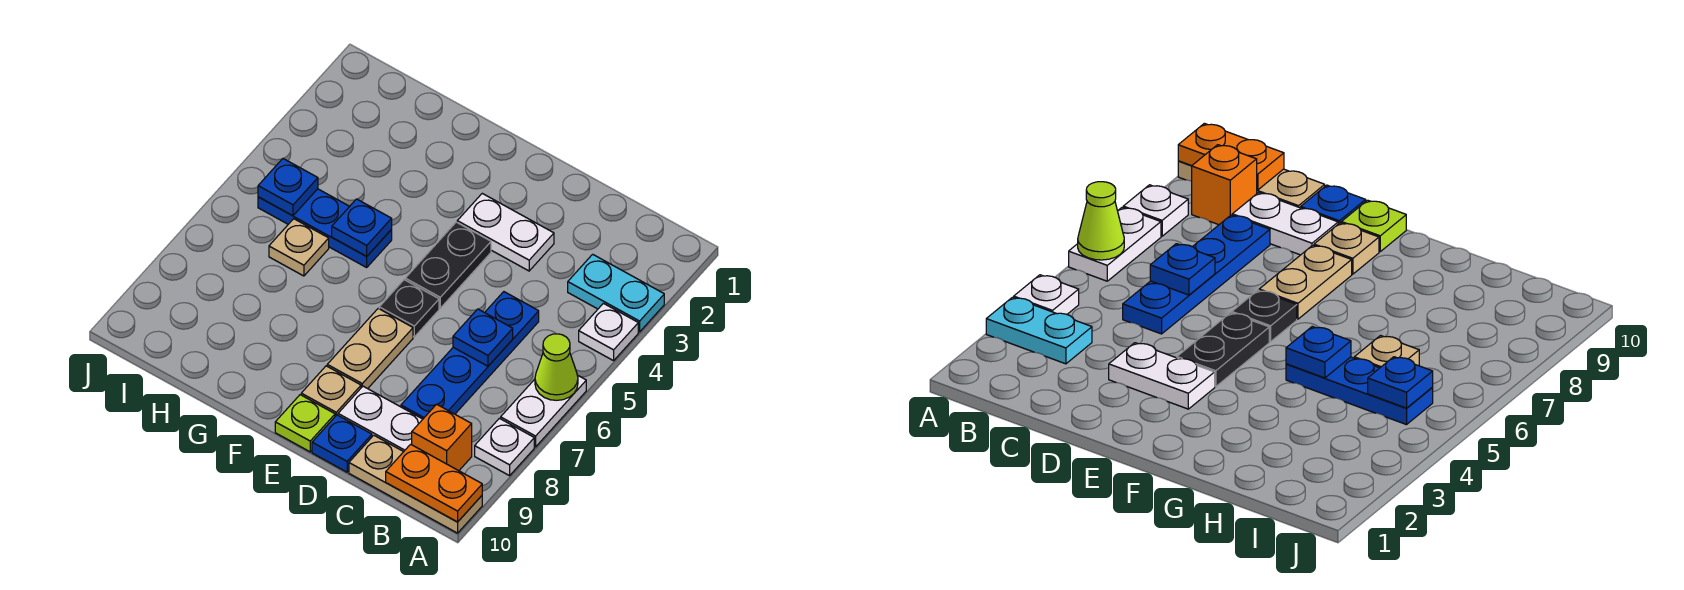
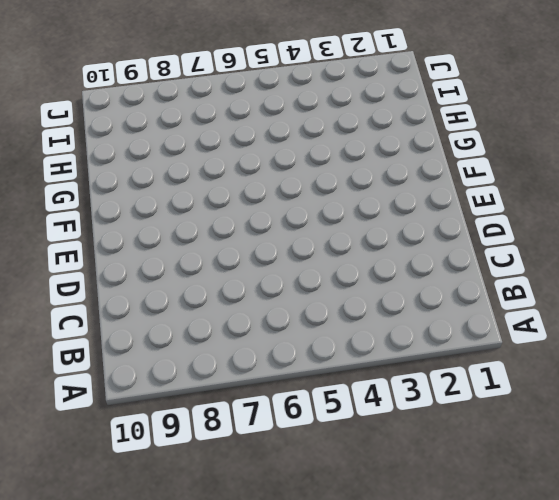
none -> cyan plate A3:B3 level 1
none -> white plate A4 level 1
none -> white plate A6:A7 level 1

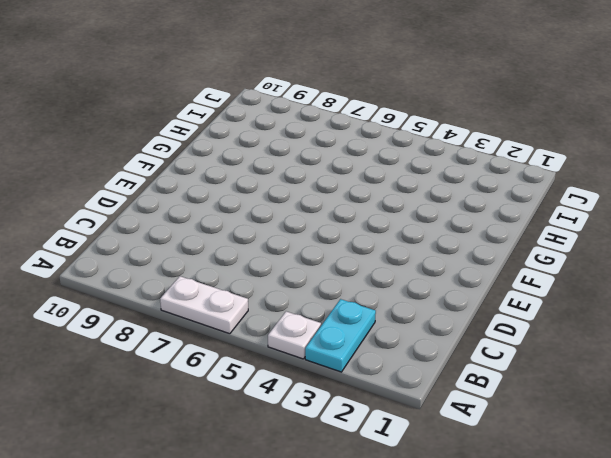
none -> white plate A8 level 1
none -> tan plate A10:C10 level 1
none -> orange brick B9 level 1

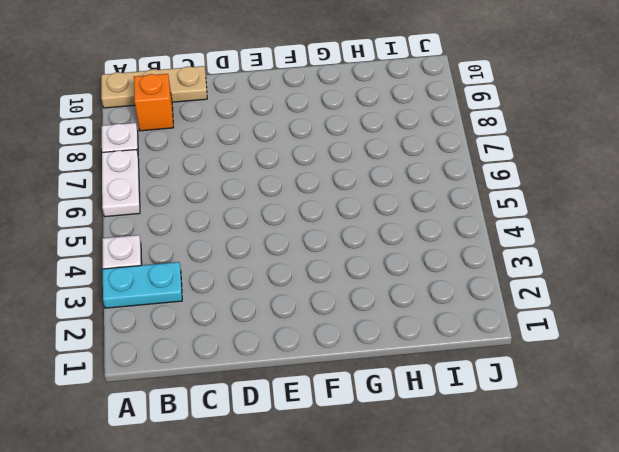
none -> blue plate C5:C8 level 1
none -> white plate C9:D9 level 1
none -> white plate D3:E3 level 1

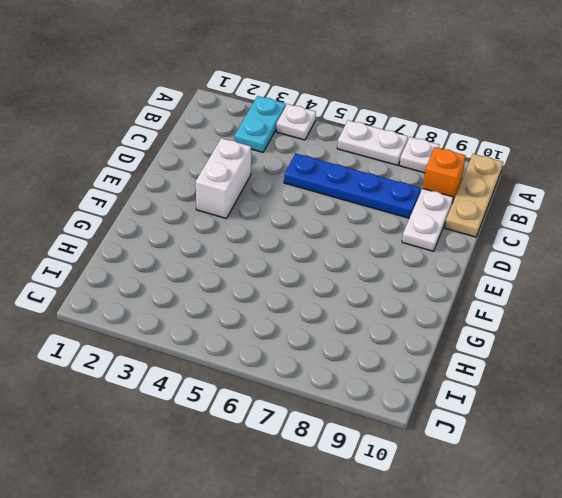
white brick D3:E3 level 1 -> white plate D3:E3 level 1
none -> blue plate D10 level 1
none -> black plate E4:E5 level 1
none -> black plate E6 level 1

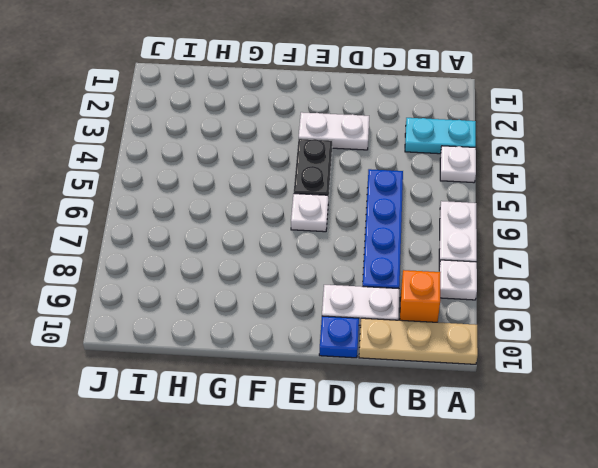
white plate E6 level 1 -> black plate E6 level 1
none -> tan plate E7:E8 level 1
none -> tan plate E9 level 1
none -> lime plate E10 level 1

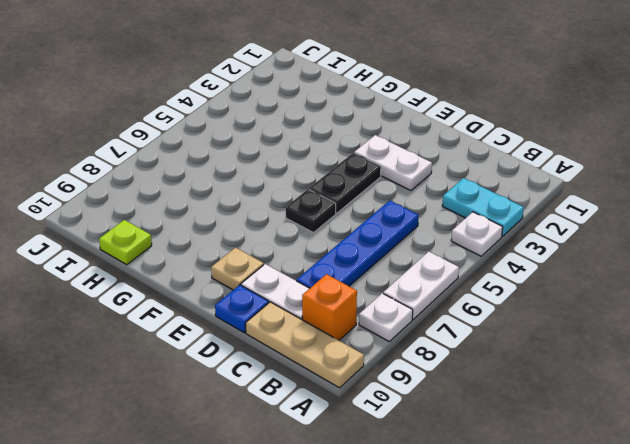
lime plate H10 level 1 -> lime plate E10 level 1
none -> tan plate E7:E8 level 1
none -> blue plate G5:I5 level 1
none -> tan plate H6 level 1

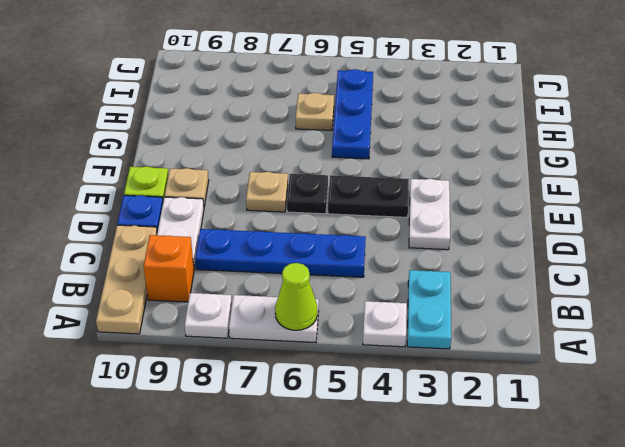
tan plate E7 level 1 -> tan plate E7:E8 level 1
none -> orange plate A10:B10 level 2
none -> blue plate C6 level 2
none -> blue plate G5 level 2

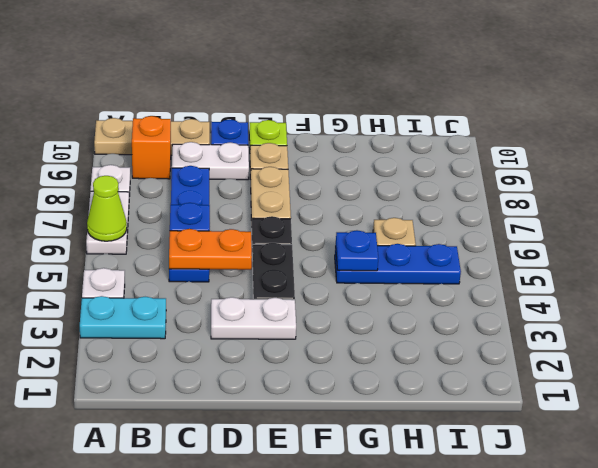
orange plate C5:D5 level 2 -> orange plate A10:B10 level 2
none -> blue plate I5 level 2

